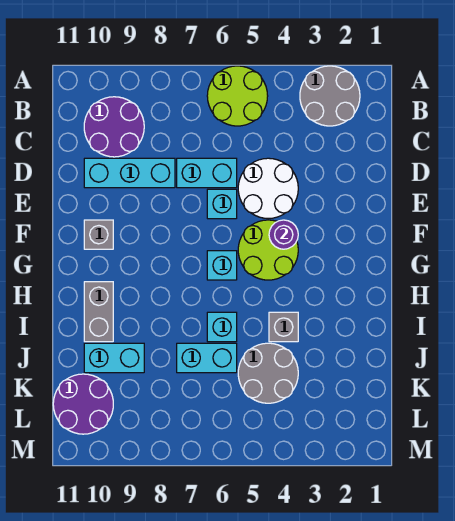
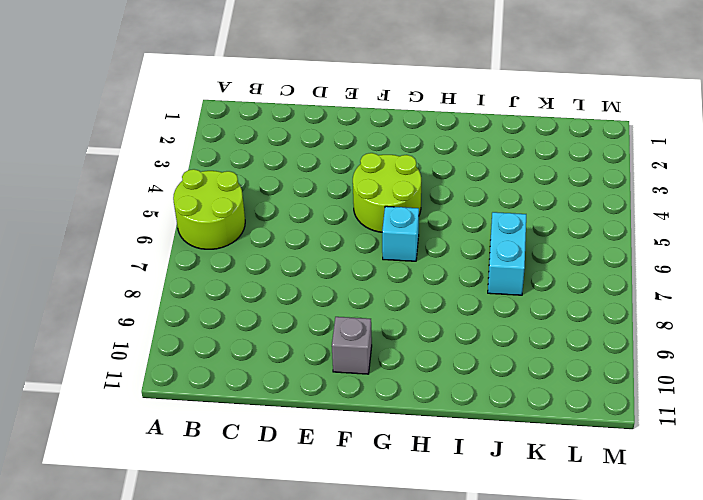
none -> grey round brick A2:B3 level 1
none -> purple round brick B9:C10 level 1
none -> white round brick D4:E5 level 1

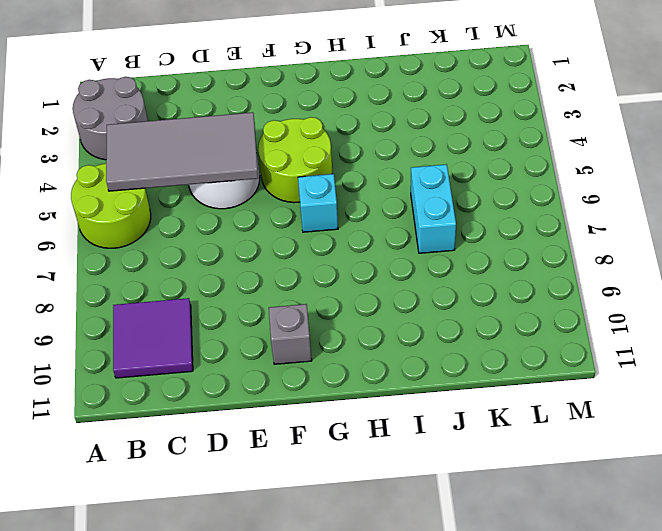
grey tile B4:E5 level 2 -> none
purple tile B9:C10 level 1 -> purple round brick B9:C10 level 1
none -> cyan brick D6:D7 level 1
none -> cyan brick D8:D10 level 1
none -> cyan brick E6 level 1

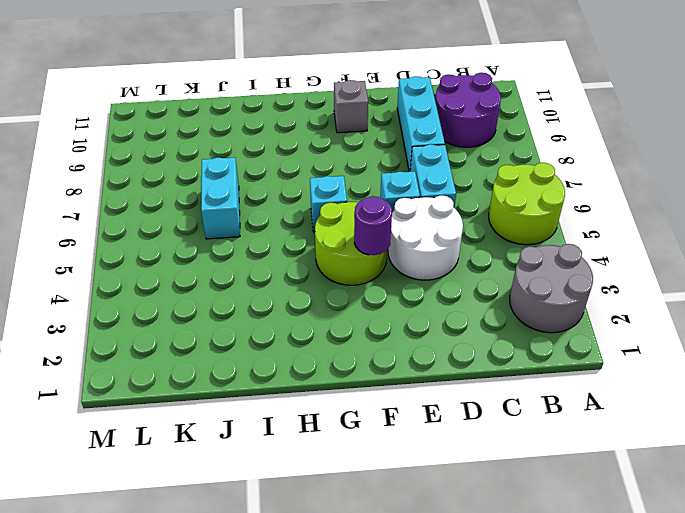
none -> grey brick H10:I10 level 1
none -> grey brick I4 level 1
none -> cyan brick I6 level 1

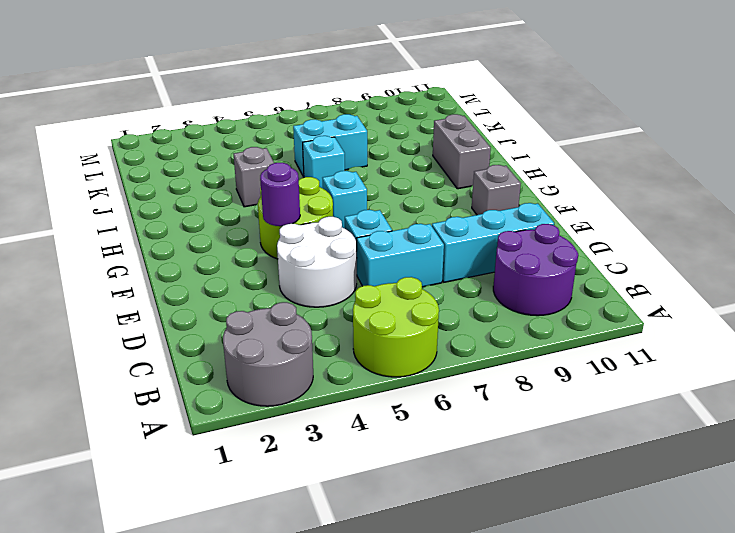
none -> grey round brick J4:K5 level 1
none -> cyan brick J9:J10 level 1
none -> purple round brick K10:L11 level 1

